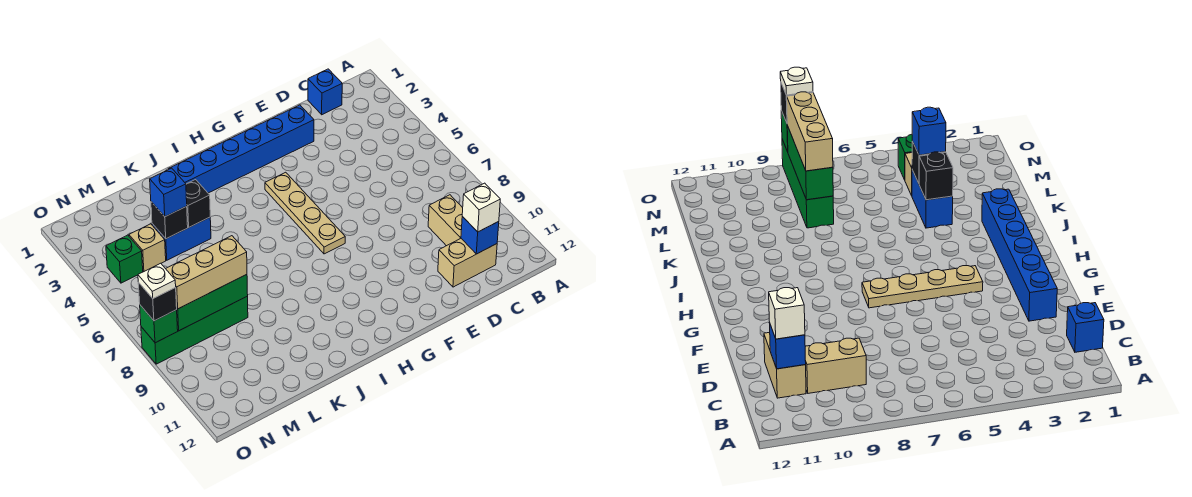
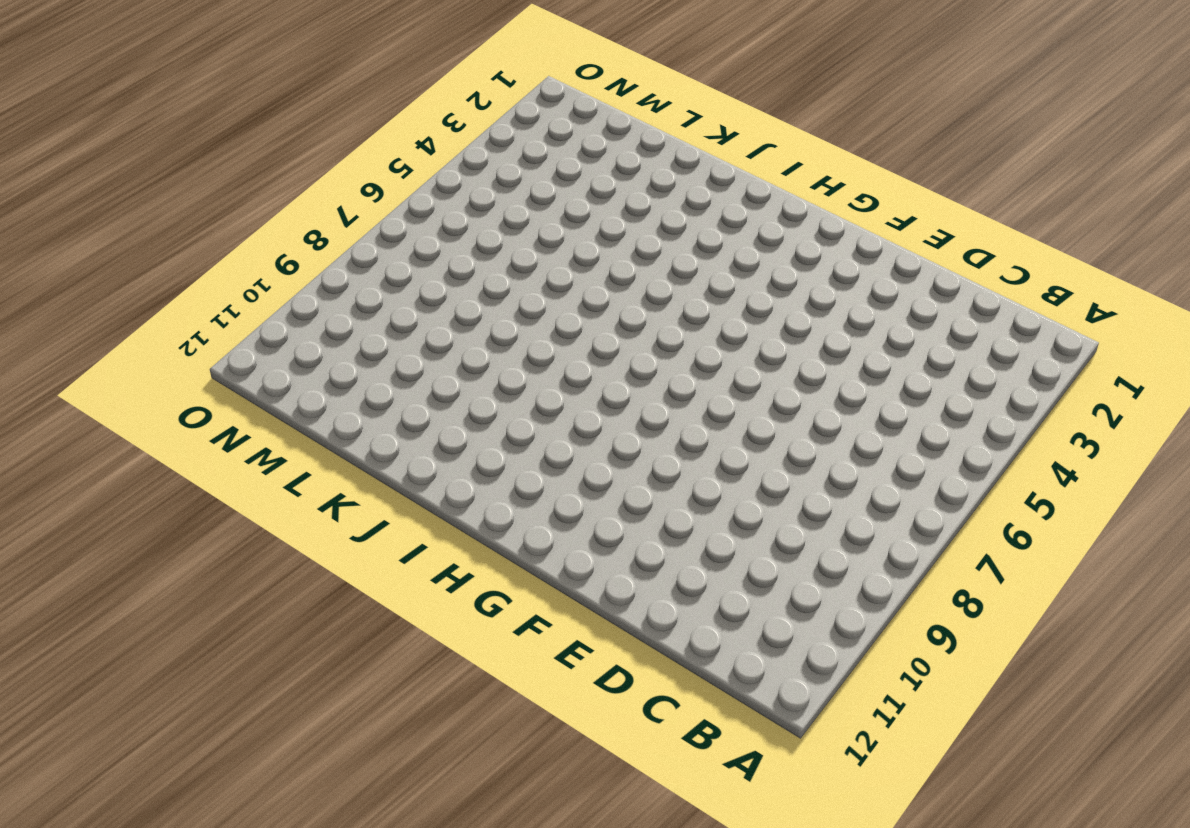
none -> blue brick C1 level 1
none -> tan brick C9:C10 level 1
none -> tan brick C11:D11 level 1

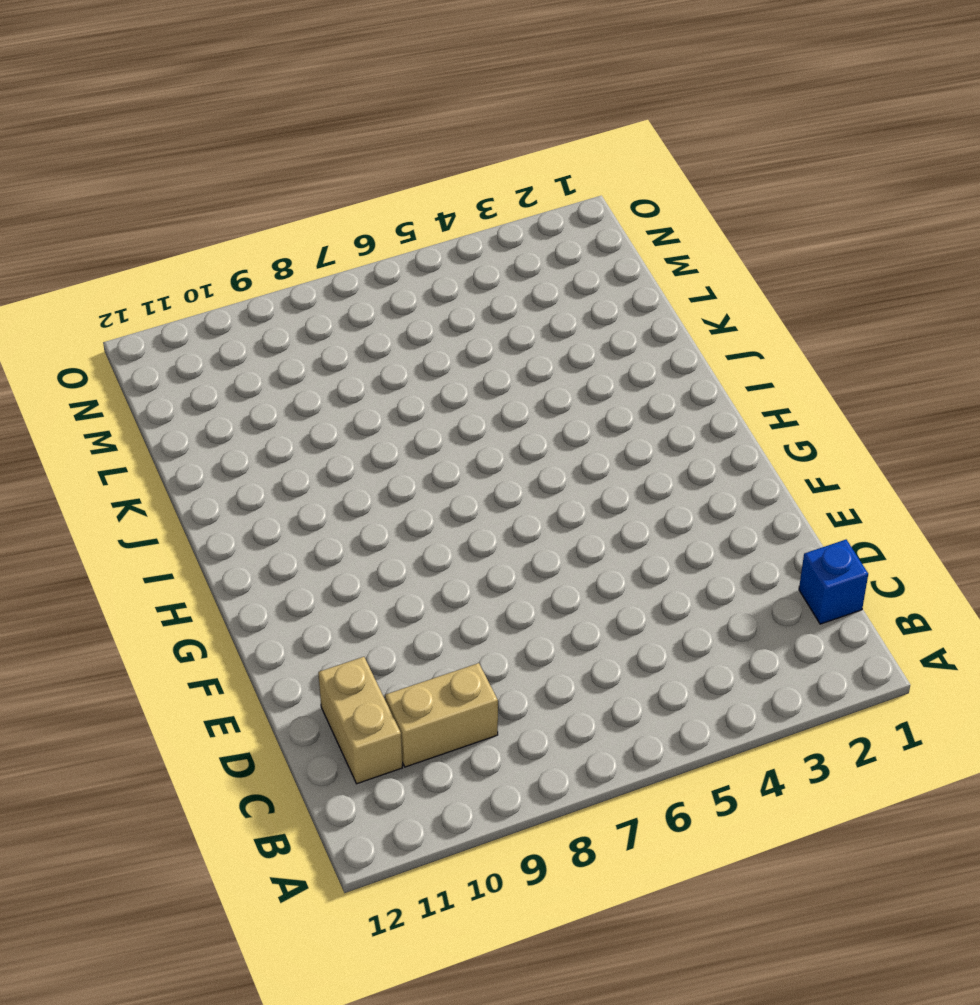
none -> blue brick E2:J2 level 1
none -> tan plate G4:G7 level 1
none -> blue brick K4:L4 level 1

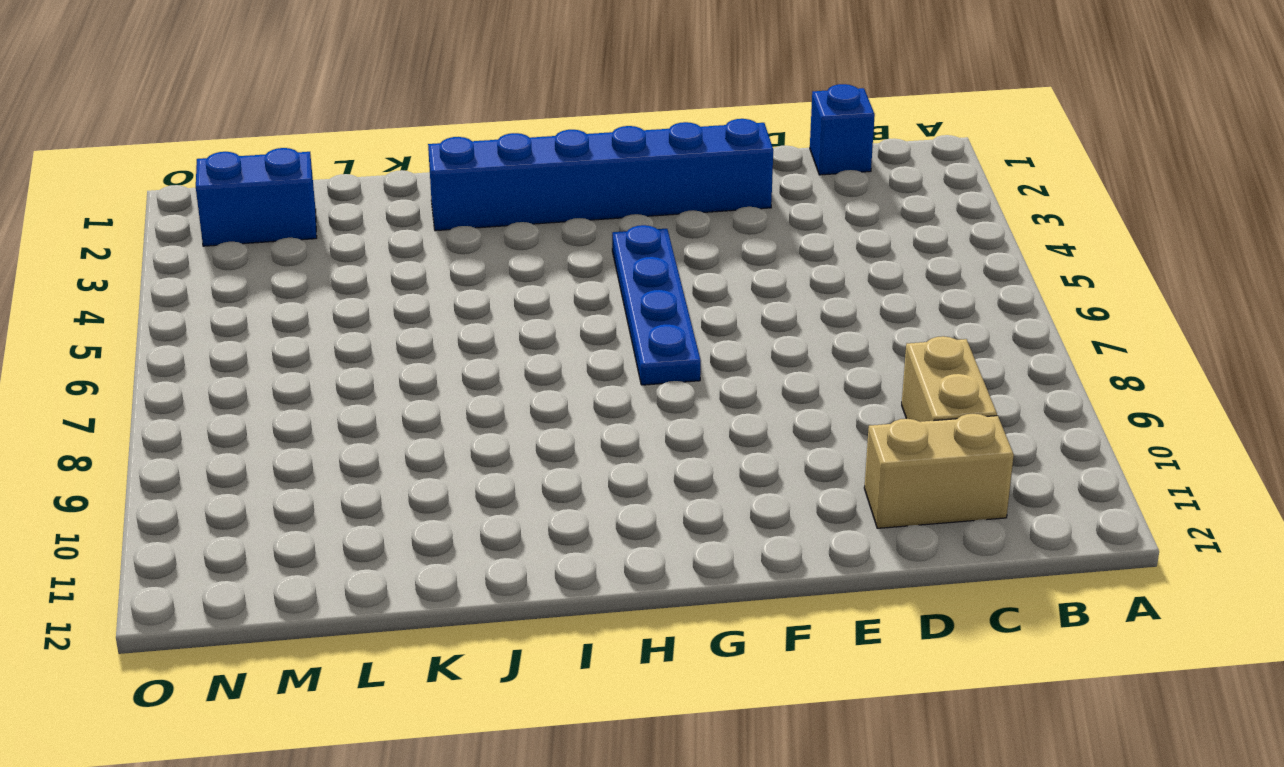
blue plate G4:G7 level 1 -> tan plate G4:G7 level 1
blue brick M2:N2 level 1 -> blue brick K4:L4 level 1
none -> green brick L8:O8 level 1
none -> tan brick M4 level 1
none -> green brick N4 level 1

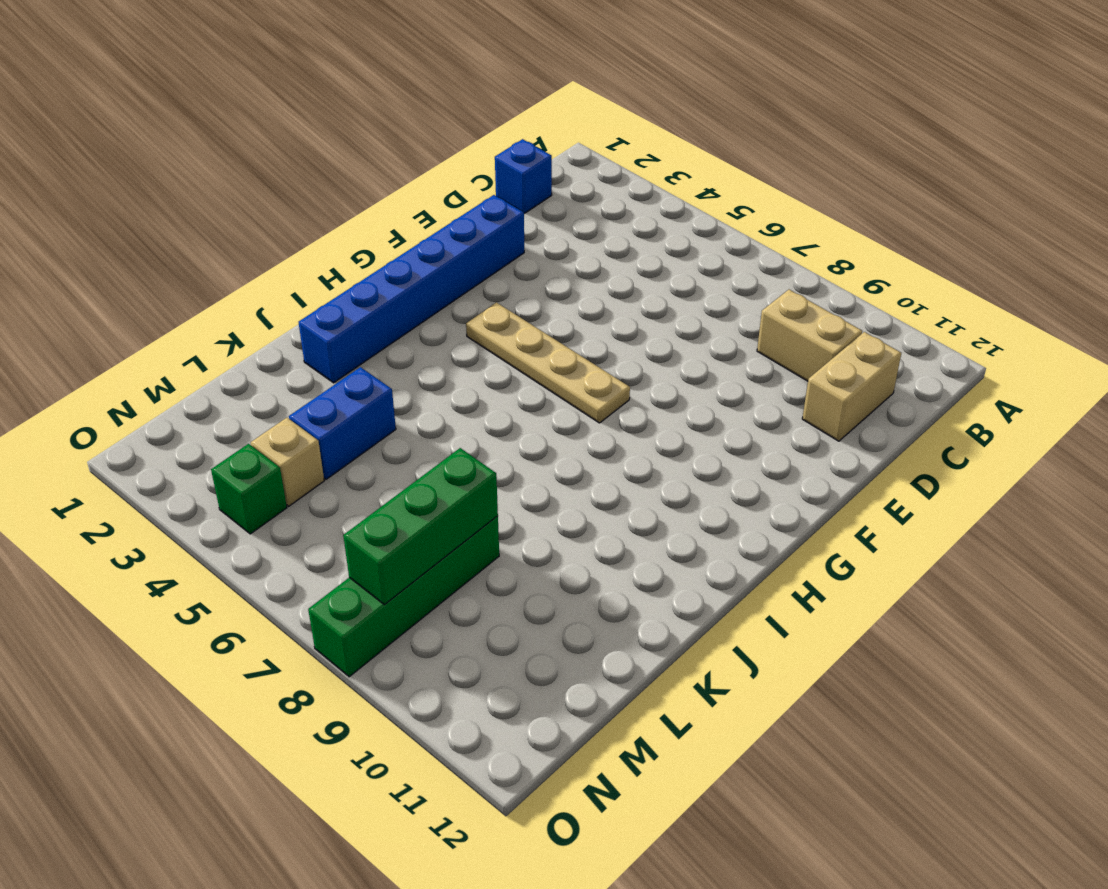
none -> blue brick C11 level 2
none -> black brick K4 level 2
none -> black brick L4 level 2

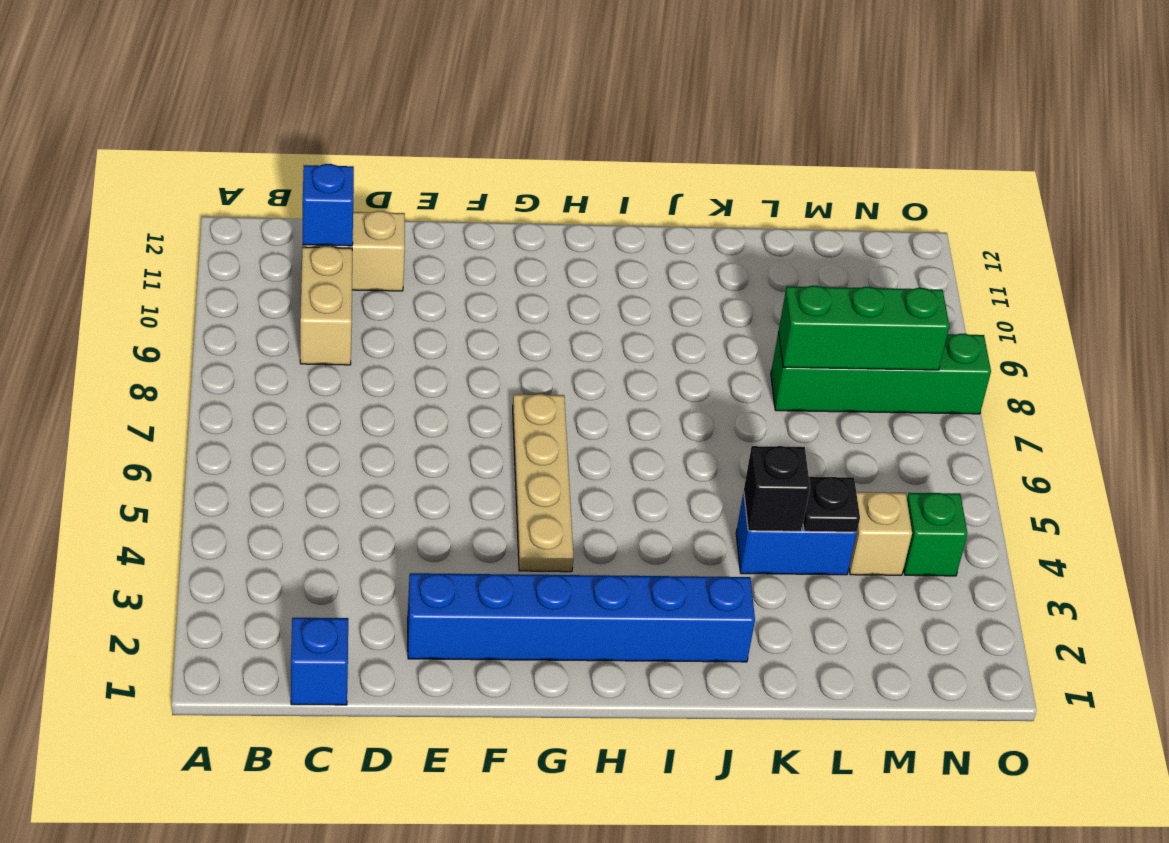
black plate L4 level 2 -> black brick L4 level 2
none -> green brick O8 level 2
none -> white brick C11 level 3
none -> blue brick L4 level 3

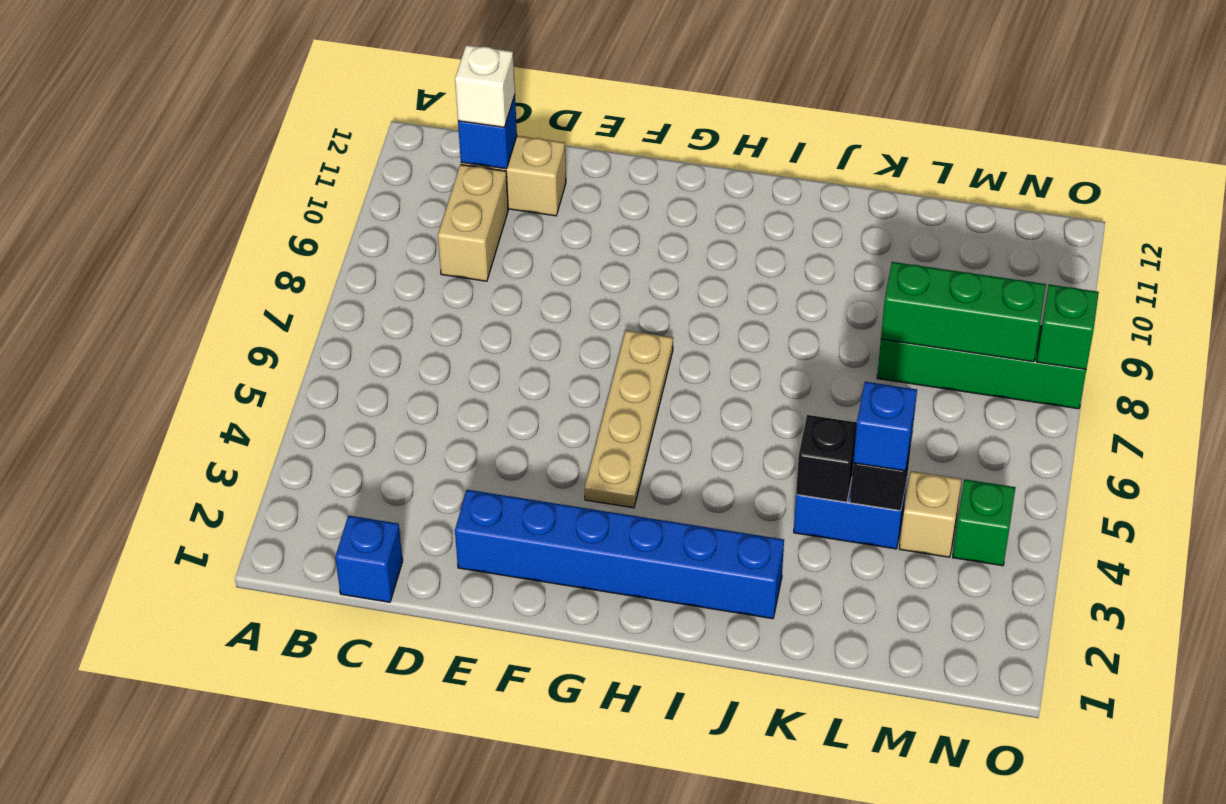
none -> tan brick L8:N8 level 3
none -> black brick O8 level 3
none -> white plate O8 level 4

